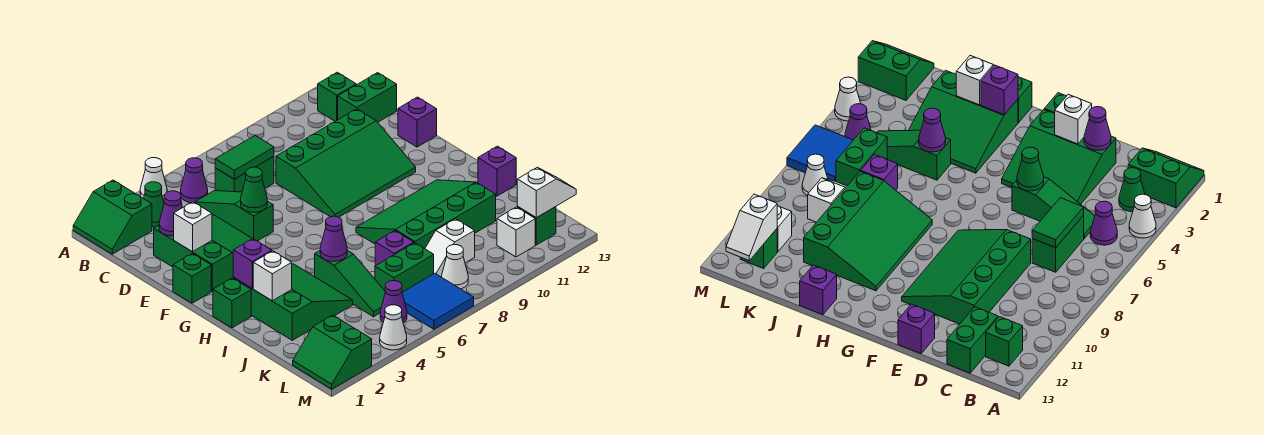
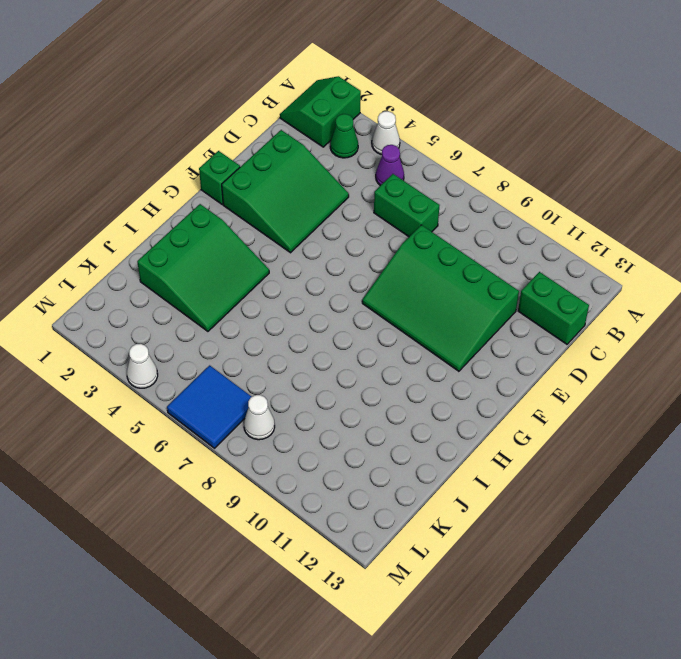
none -> green brick B12 level 1
none -> green slope C5:E5 level 1 top E
none -> purple brick E13 level 1
none -> green brick H1 level 1

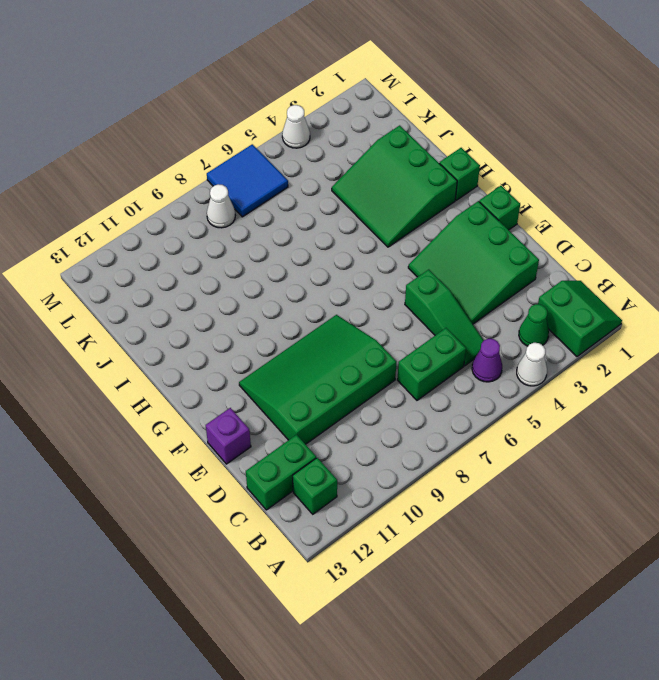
none -> green slope H8:J11 level 1 top J
none -> green slope I5:K5 level 1 top I
none -> purple brick I13 level 1
none -> purple brick J7 level 1

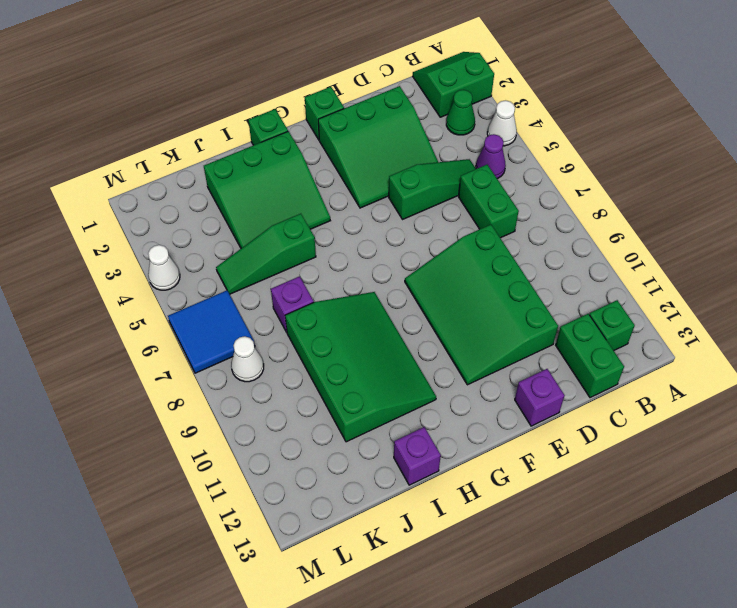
none -> green brick K6:K7 level 1
none -> white slope K8:K9 level 1 top 9
none -> green slope L1:M2 level 1 top 2
none -> purple cone L5 level 1

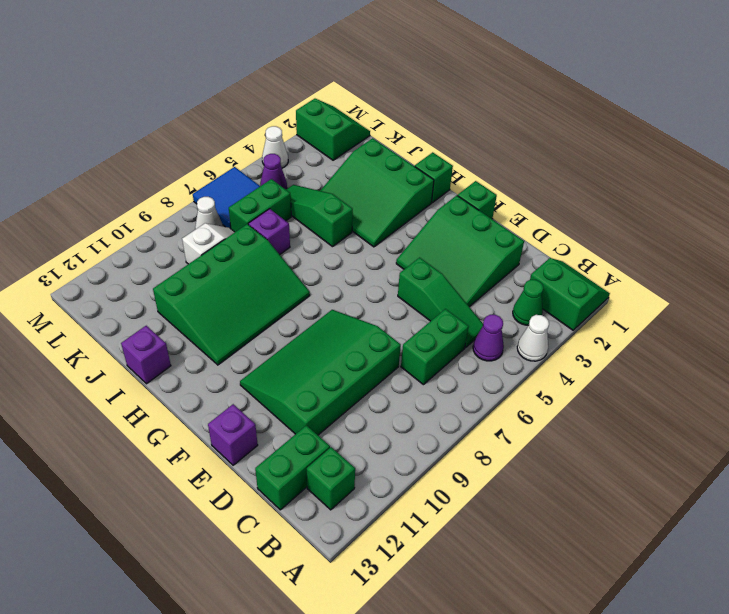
none -> white brick L11 level 1
none -> green brick L12 level 1
none -> green tile C6:C7 level 2
none -> purple cone D2 level 2

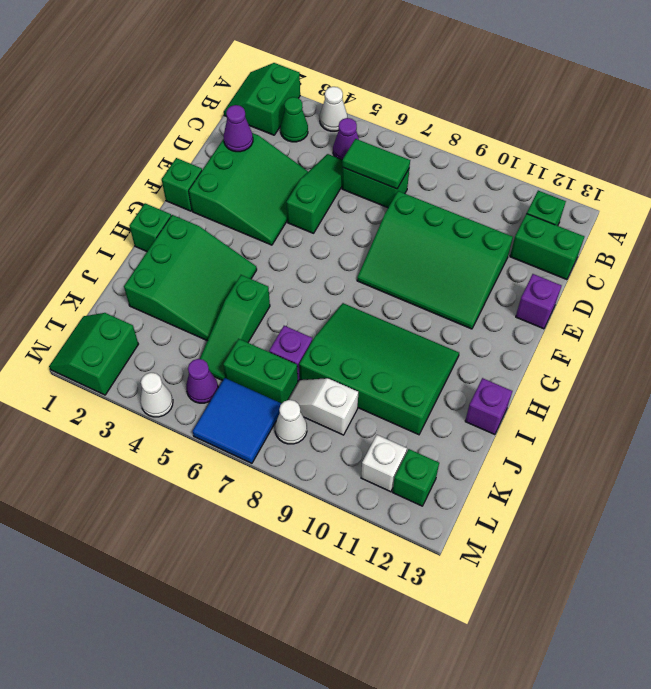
none -> white brick E2 level 2
none -> green cone E5 level 2
none -> purple brick H2 level 2
none -> white brick I2 level 2

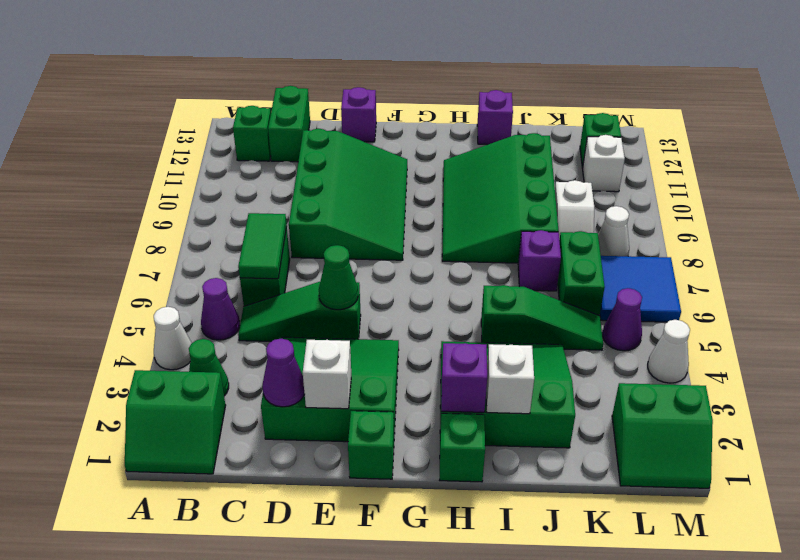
none -> purple cone I5 level 2
none -> white slope L12:L13 level 2 top 12

